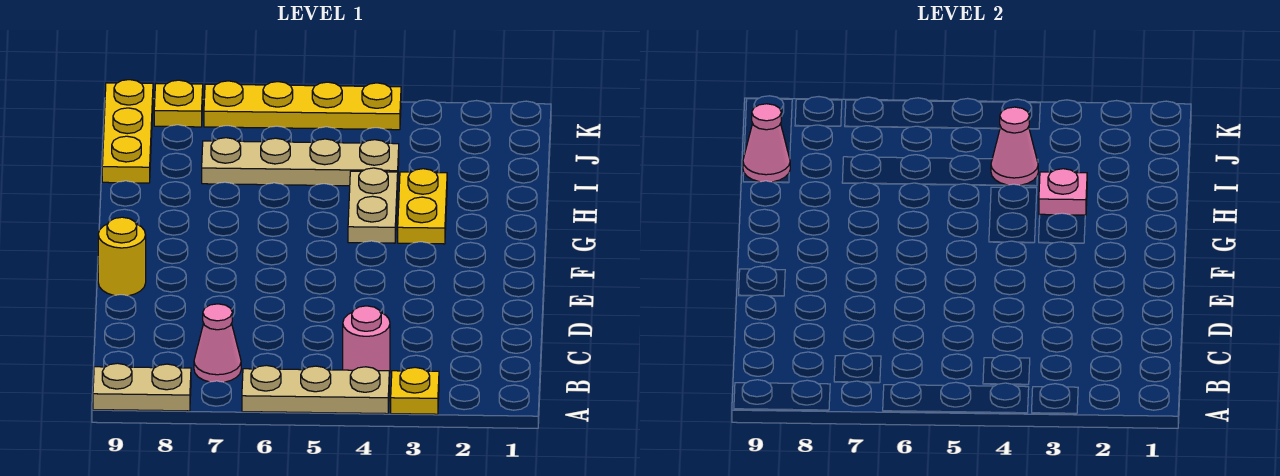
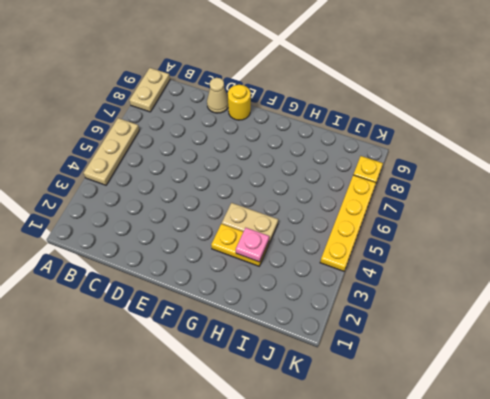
tan cone D9 level 1 -> none
none -> yellow plate A3 level 1
none -> pink round brick B4 level 1
none -> pink cone B7 level 1

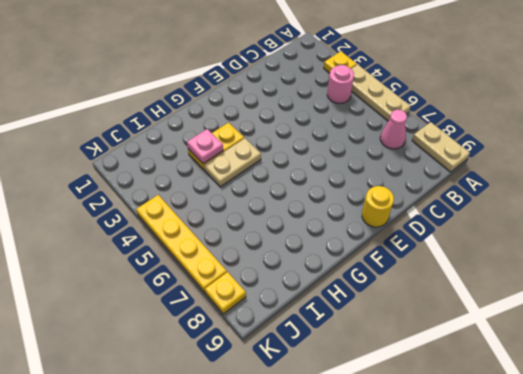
none -> tan plate I4:I7 level 1
none -> yellow plate I9:K9 level 1
none -> pink cone I4 level 2

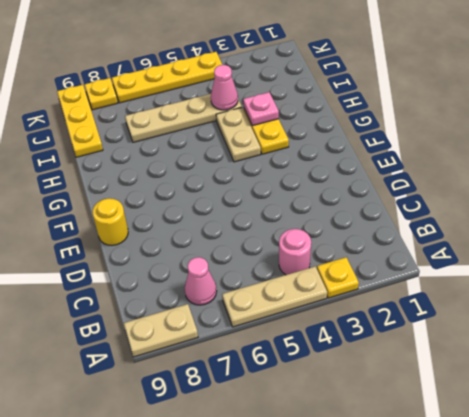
none -> pink cone I9 level 2

